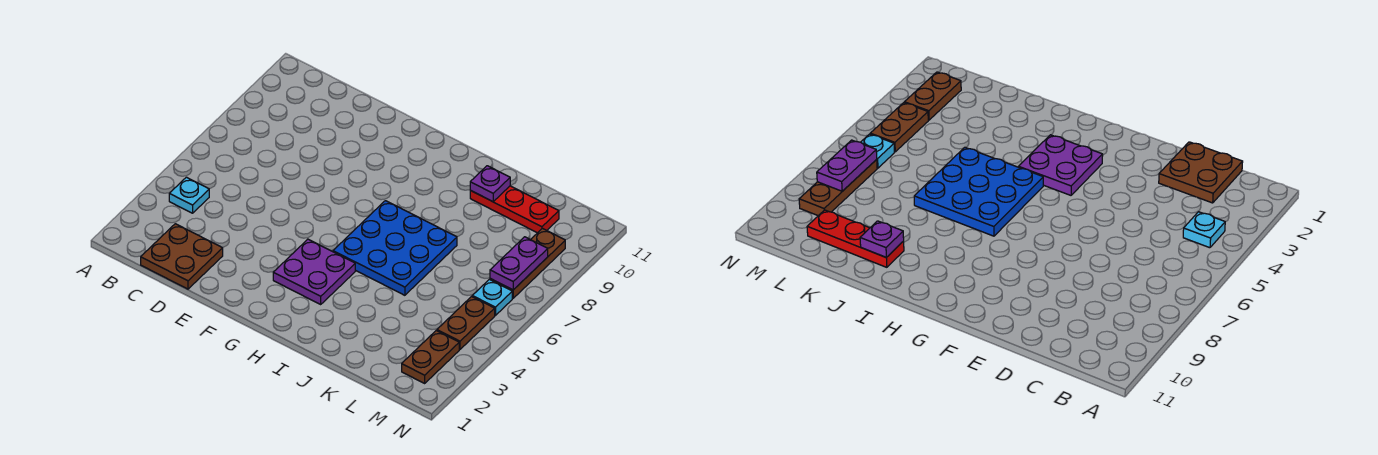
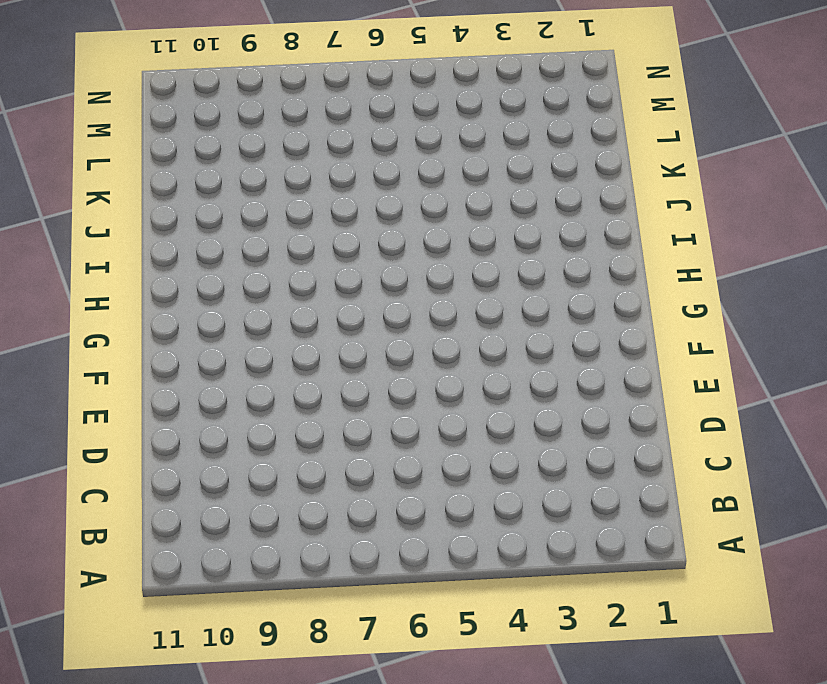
none -> cyan plate B4 level 1
none -> brown plate C1:D2 level 1

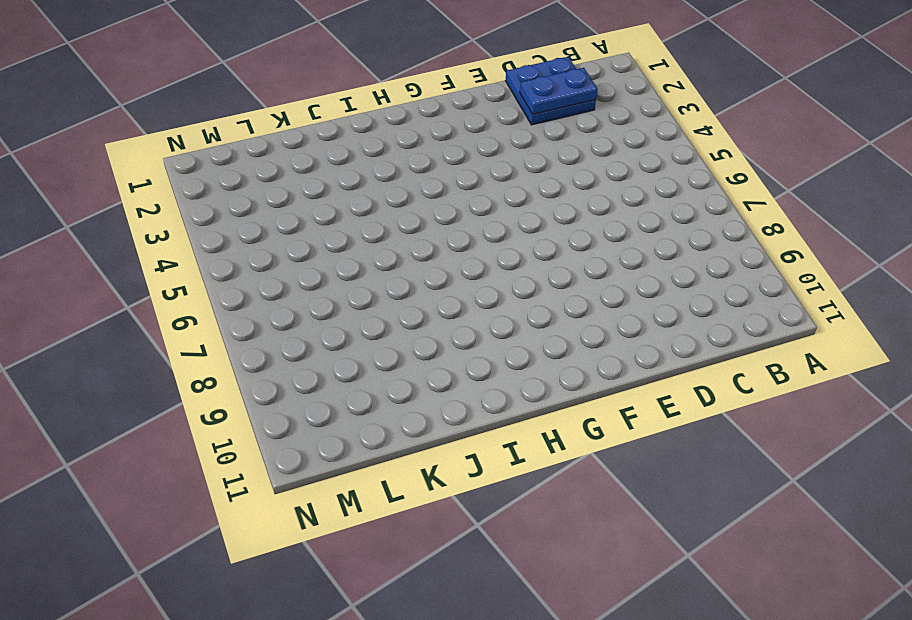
blue plate C1:D2 level 1 -> brown plate C1:D2 level 1
blue plate C2:D2 level 2 -> none
none -> cyan plate B4 level 1
none -> purple plate G3:H4 level 1

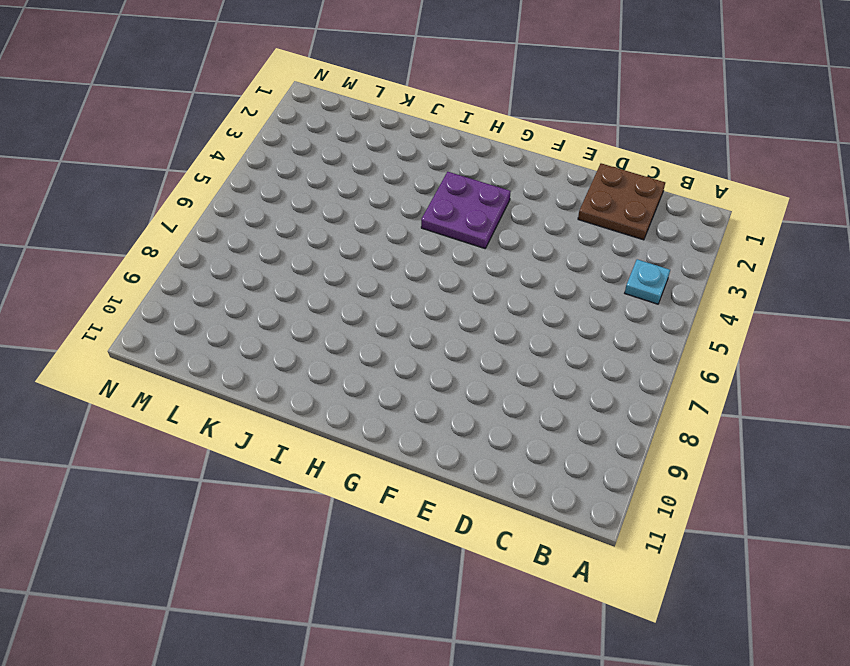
none -> blue plate H5:J7 level 1
none -> red plate J10:L10 level 1

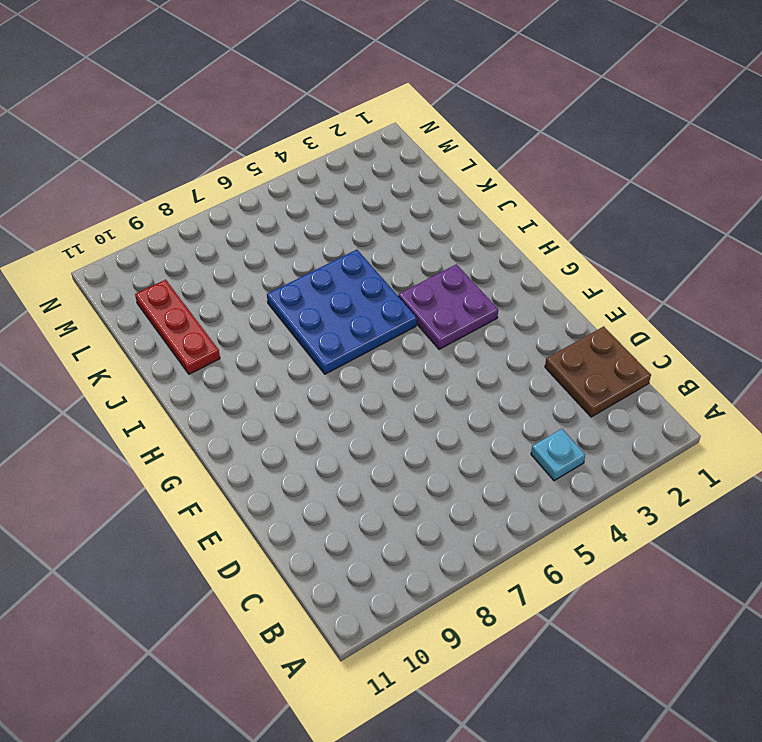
none -> brown plate M2:M3 level 1
none -> brown plate M4:M5 level 1

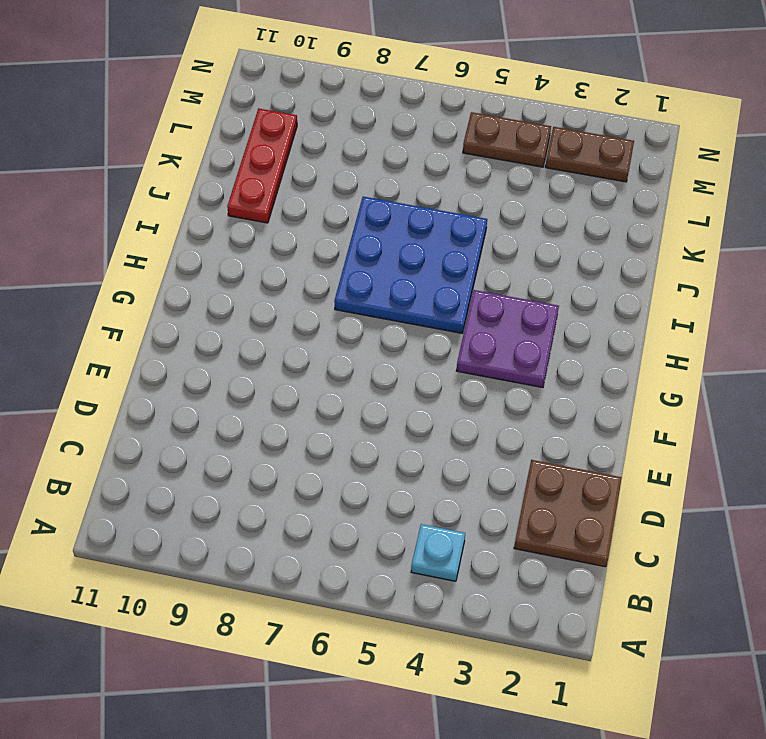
none -> cyan plate M6 level 1
none -> brown plate M7:M9 level 1

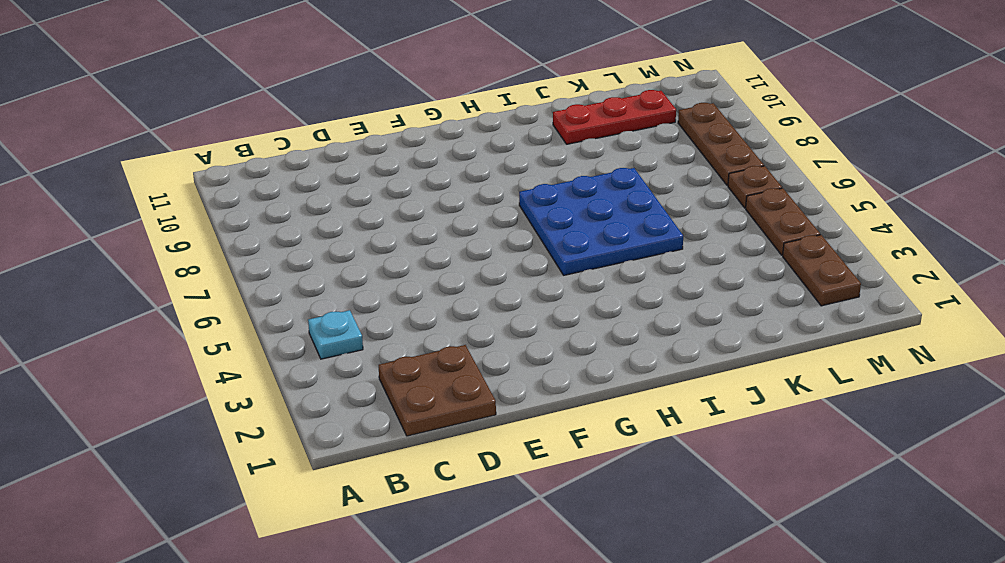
brown plate M6 level 1 -> cyan plate M6 level 1
none -> purple plate G3:H4 level 1
none -> purple plate J10 level 2

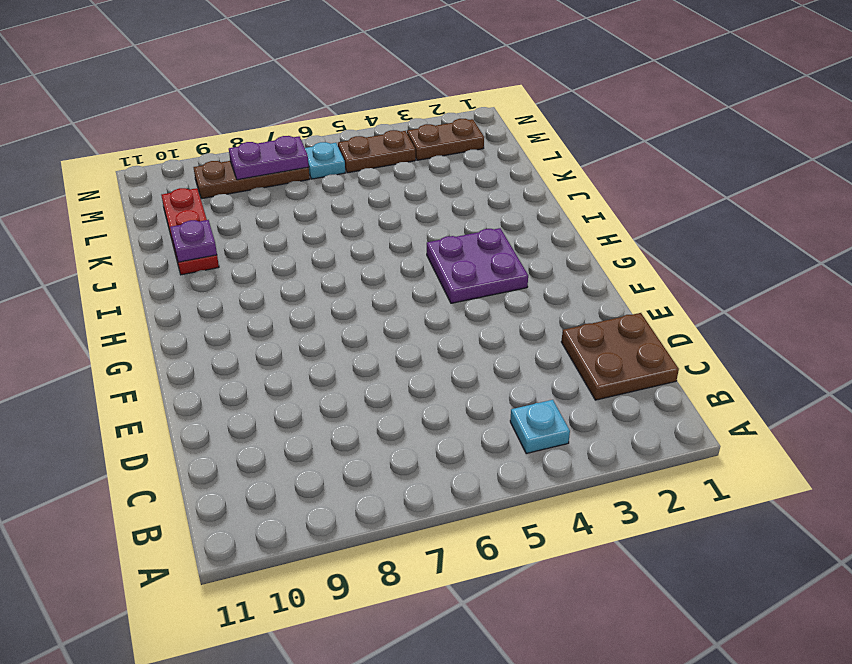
none -> blue plate H5:J7 level 1

